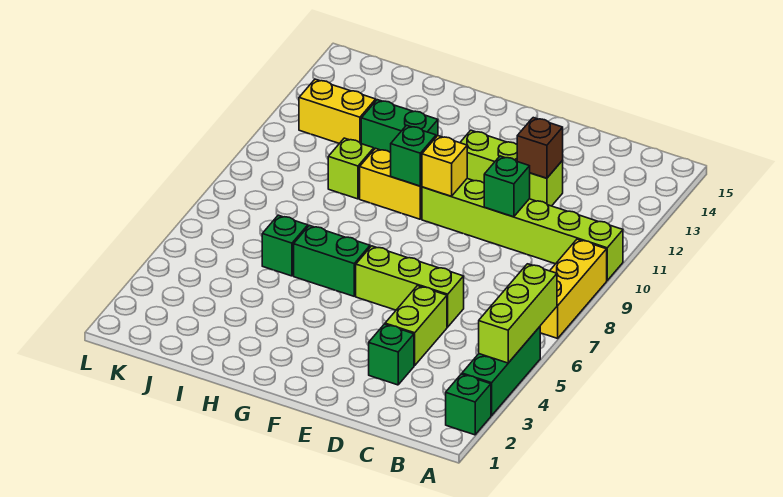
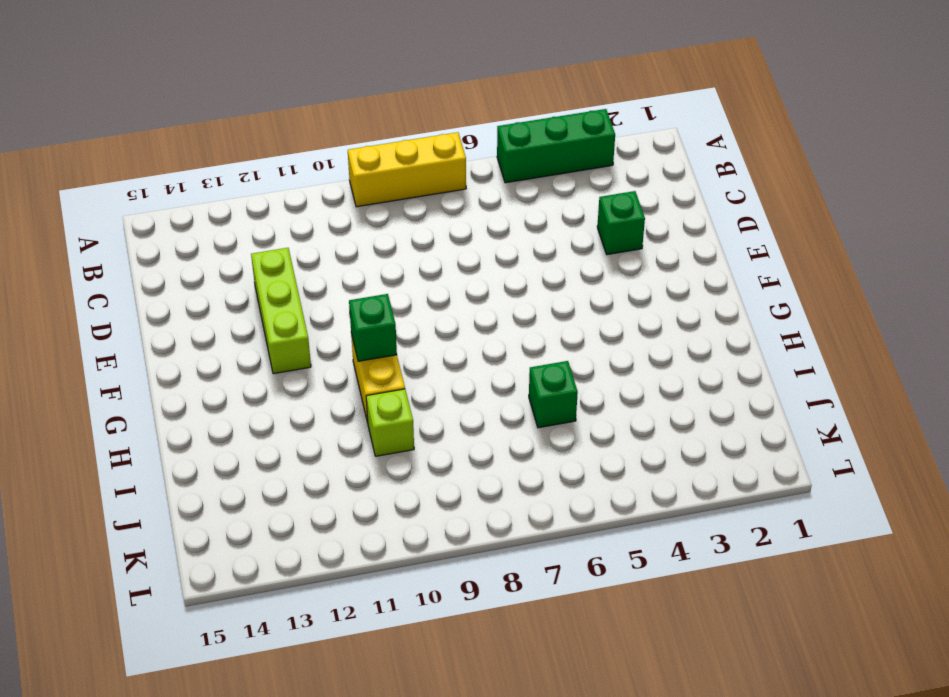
none -> green brick A2 level 1
none -> lime brick A10:F10 level 1
none -> lime brick D4:D5 level 1

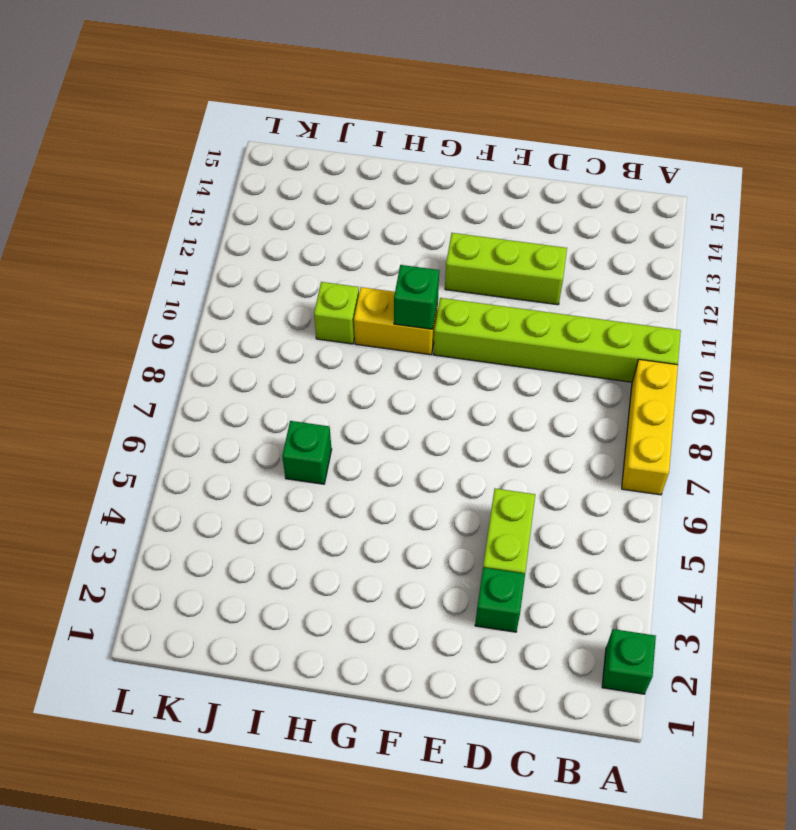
none -> green brick A3:A5 level 1
none -> lime brick D6:F6 level 1
none -> green brick G6:H6 level 1

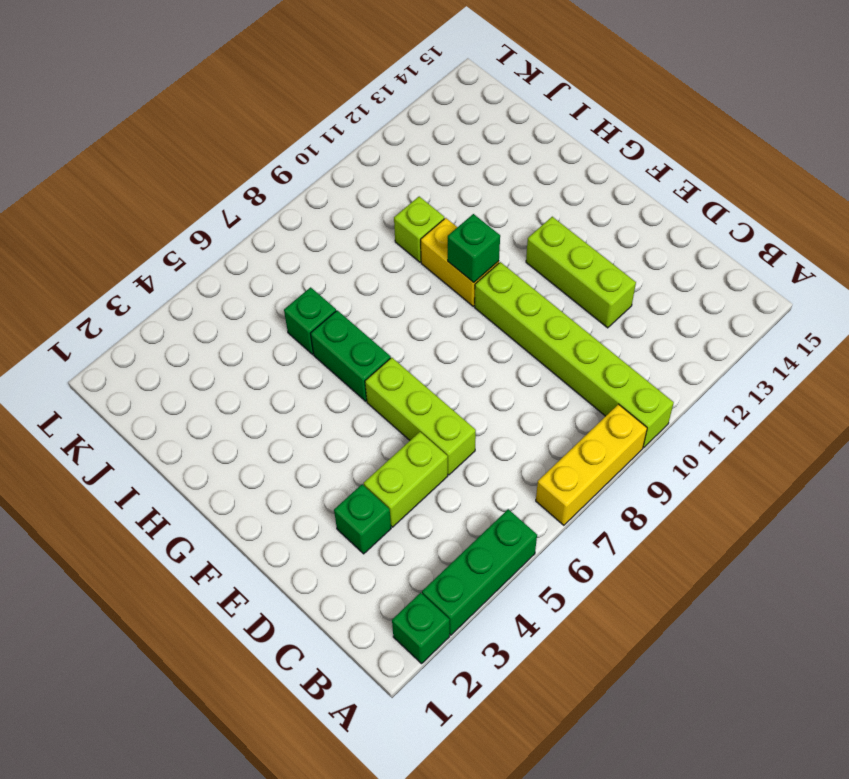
none -> green brick H12:I12 level 1
none -> yellow brick J12:K12 level 1
none -> lime brick A4:A6 level 2

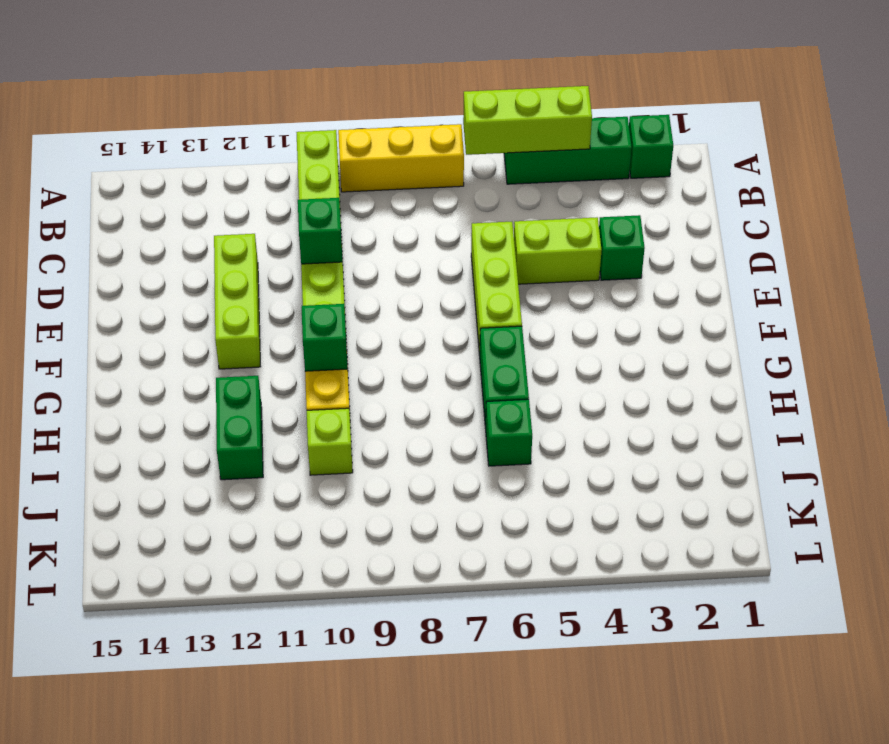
none -> yellow brick J12:K12 level 1
none -> brown brick D12 level 2
none -> yellow brick F10 level 2

